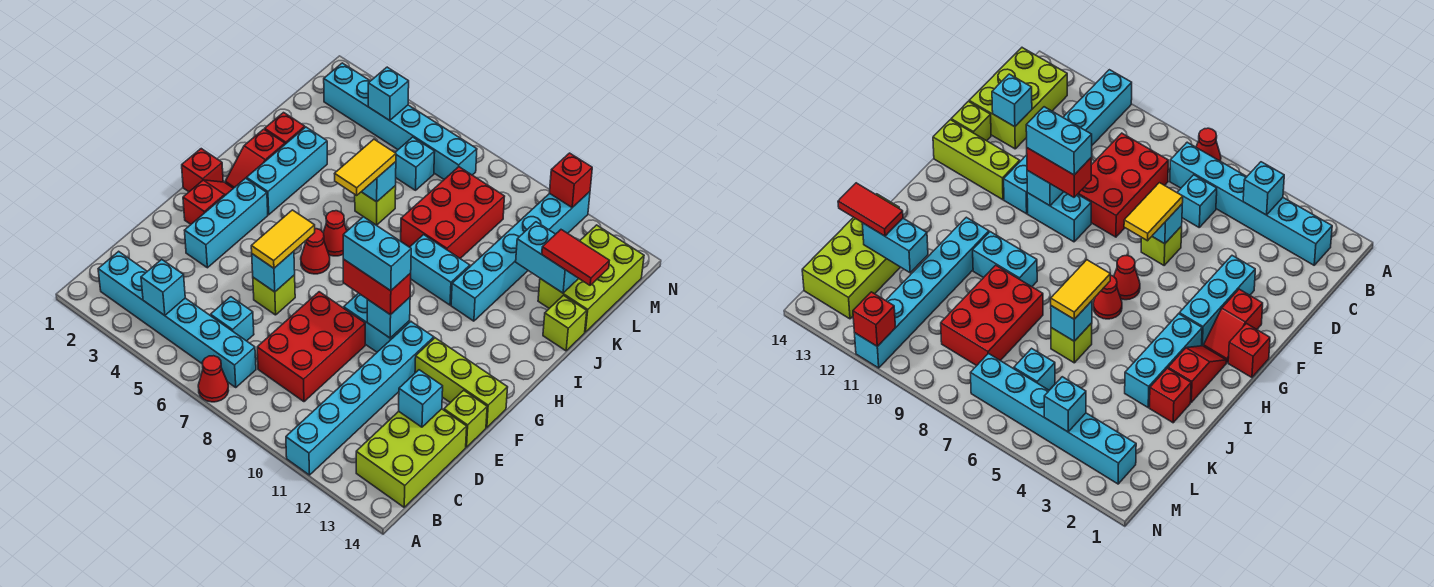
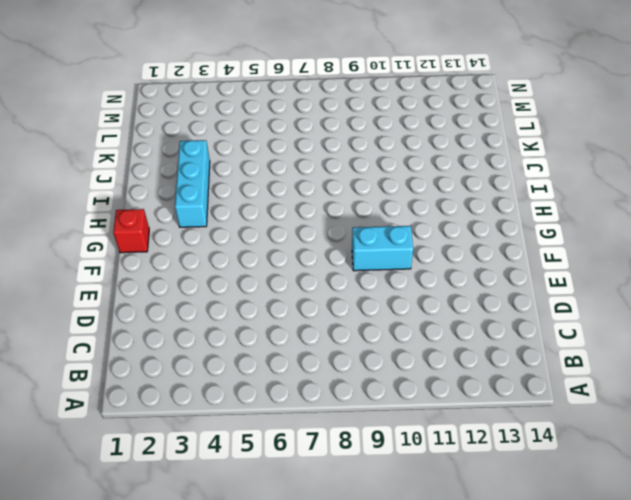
none -> red cone A7 level 1
none -> cyan brick A11:F11 level 1
none -> cyan brick B2:B7 level 1
none -> lime brick B13:D14 level 1

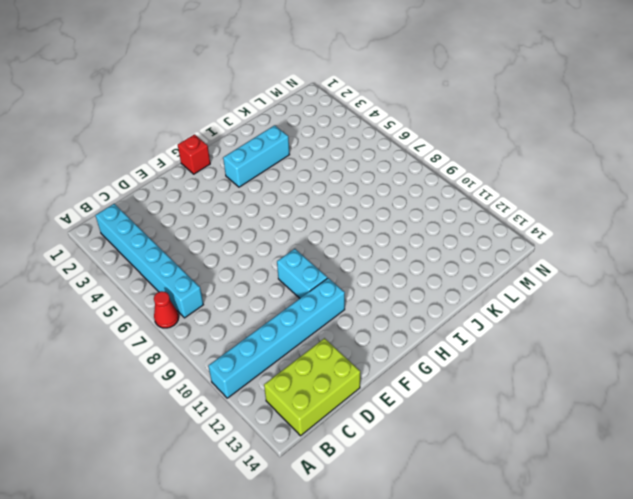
none -> cyan brick C6 level 1
none -> red brick C8:E9 level 1
none -> cyan brick E3:G3 level 1
none -> lime brick E6 level 1

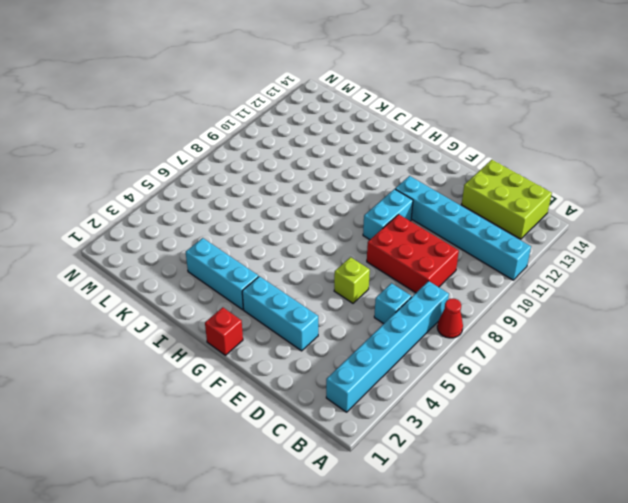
none -> lime brick E14 level 1
none -> red slope F2:G2 level 1 top F
none -> lime brick F12:F14 level 1
none -> red cone G6 level 1

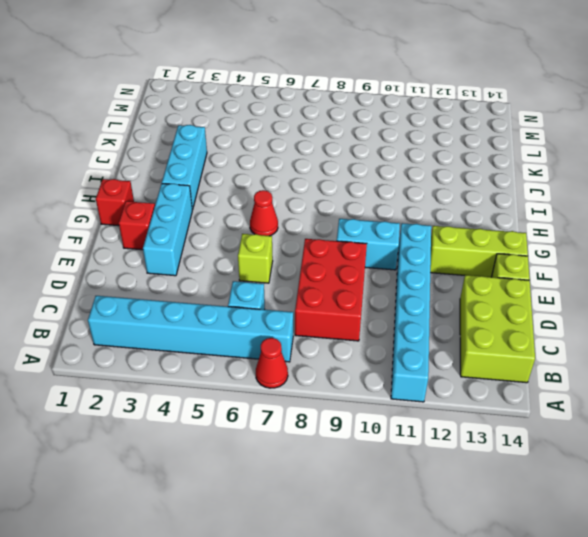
none -> red slope H2:I2 level 1 top I
none -> red cone H6 level 1
none -> cyan brick I9:I10 level 1
none -> cyan brick I11:N11 level 1

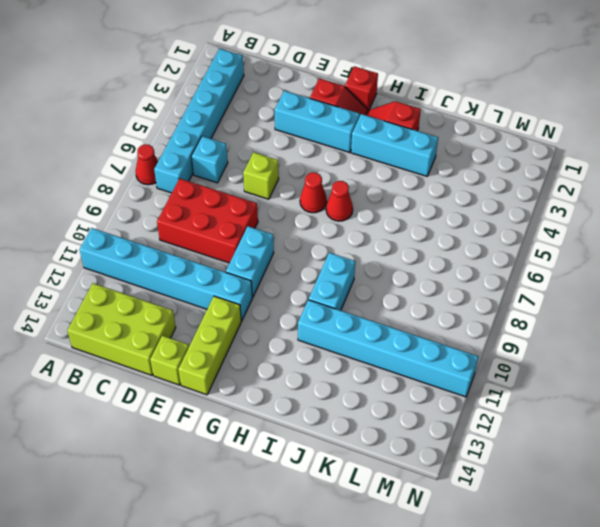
none -> red brick J2 level 1
none -> lime brick J6 level 1
none -> red brick J8:L9 level 1
none -> lime brick J14 level 1

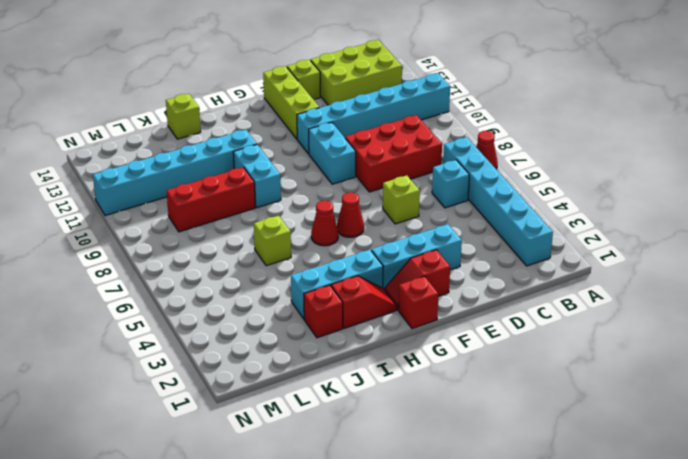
red brick J9:L9 level 1 -> red brick J8:L9 level 1
none -> lime brick K13:M14 level 1
none -> cyan brick L6 level 1
none -> cyan brick M2:M7 level 1
none -> cyan brick B4 level 2

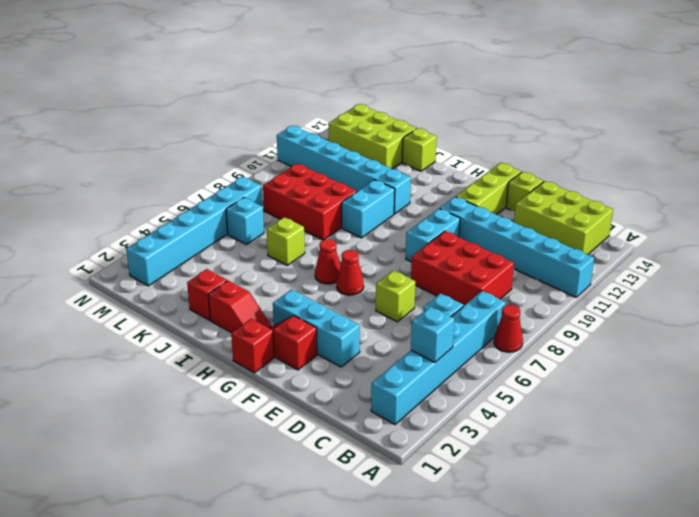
none -> cyan brick H3:J3 level 1
none -> cyan brick D13 level 2
none -> cyan brick E6 level 2
none -> cyan brick F10 level 2

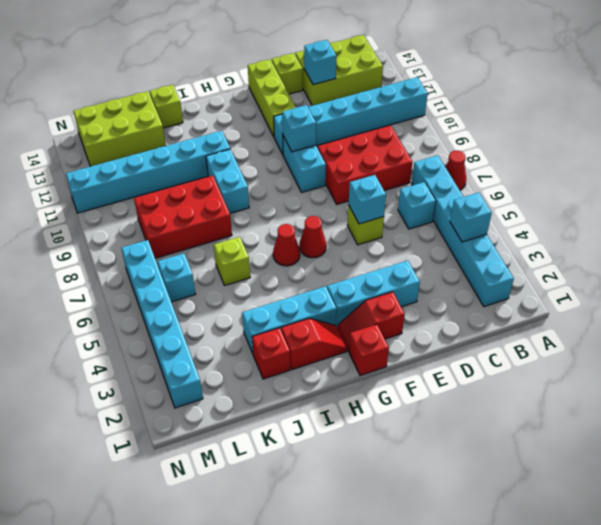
none -> cyan brick J6 level 2
none -> cyan brick K12:K13 level 2
none -> cyan brick M4 level 2
none -> red brick N11 level 2

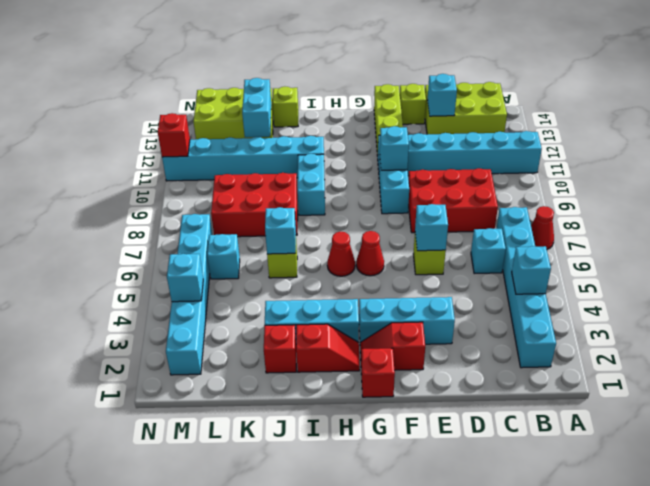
none -> yellow tile E6:F6 level 3
none -> red brick F9:F10 level 3
none -> yellow tile I6:J6 level 3
none -> red tile K13:K14 level 3

